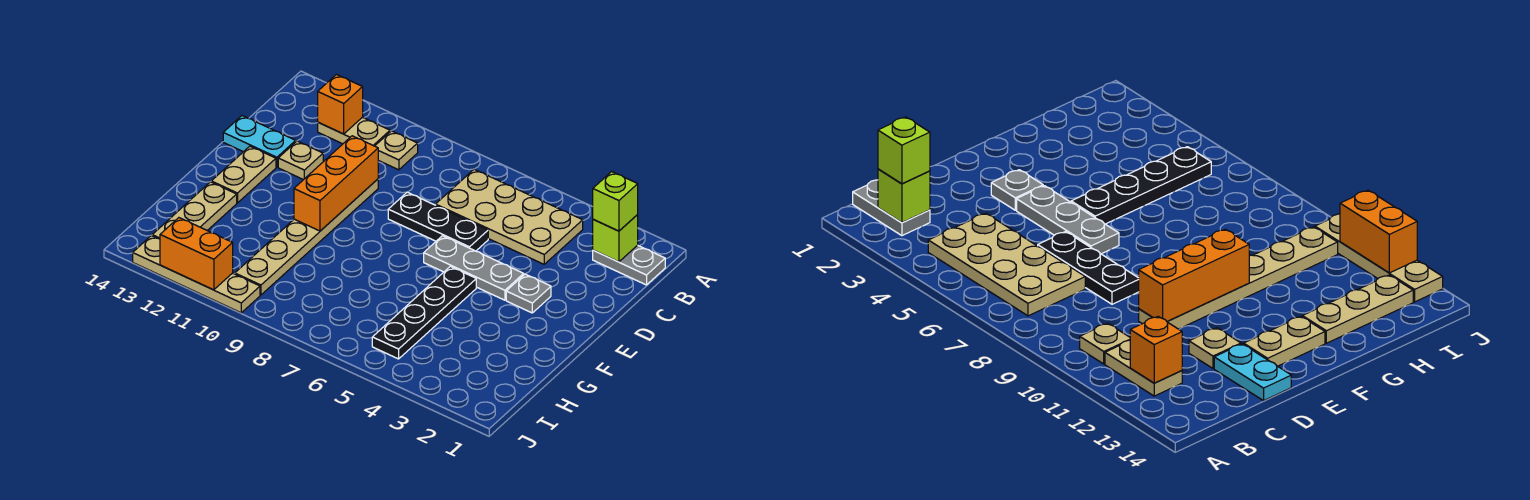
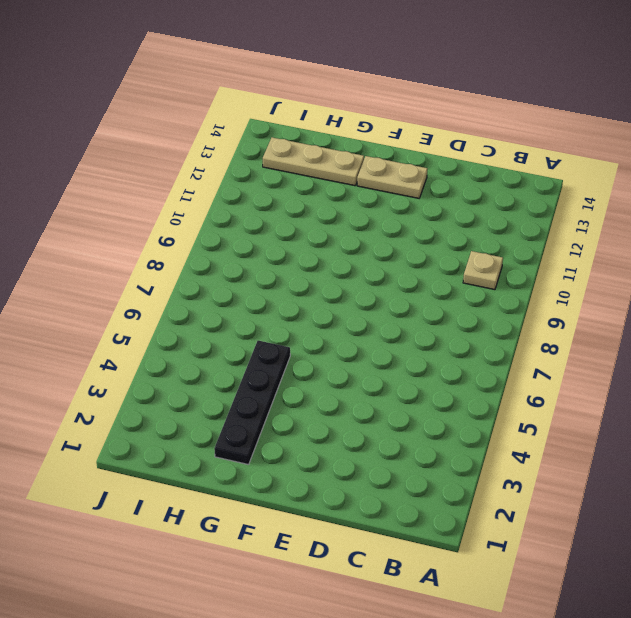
black plate G2:G5 level 1 -> black plate F5:I5 level 1
none -> grey plate B1:B2 level 1
none -> tan plate B4:C7 level 1
none -> tan plate B11:B12 level 1

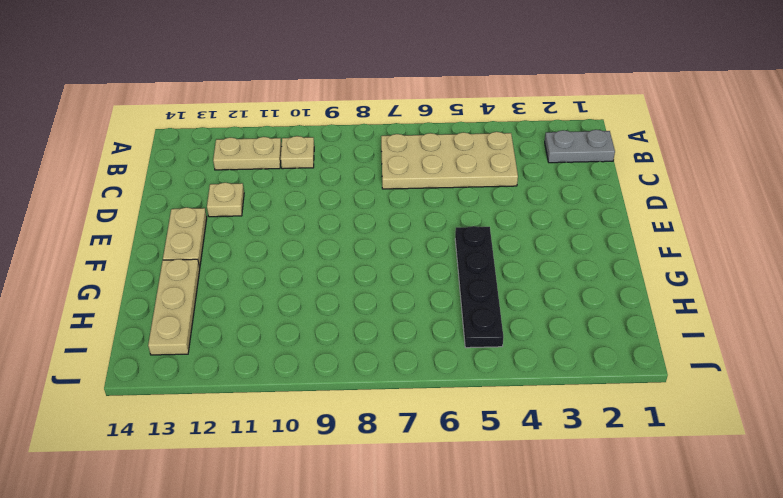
none -> black plate D6:D8 level 1
none -> tan plate D10:I10 level 1
none -> cyan plate D13:D14 level 1

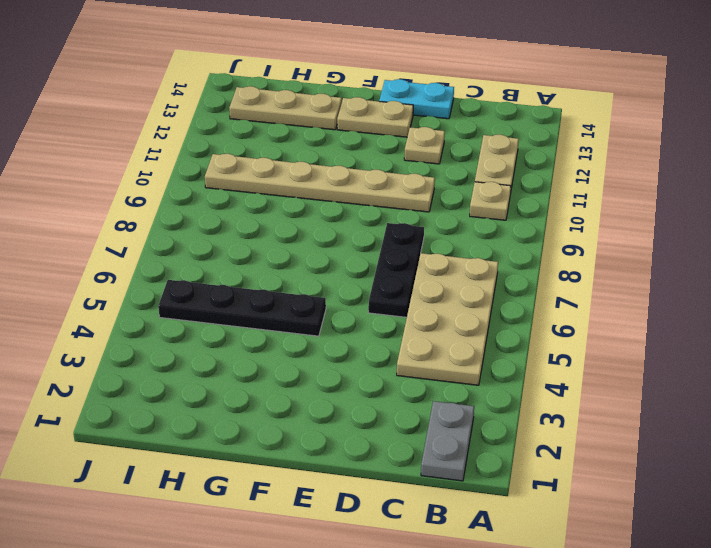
cyan plate D14:E14 level 1 -> cyan plate D13:D14 level 1
none -> grey plate E3 level 1
none -> grey plate E4:E6 level 1
none -> tan plate J10:J13 level 1

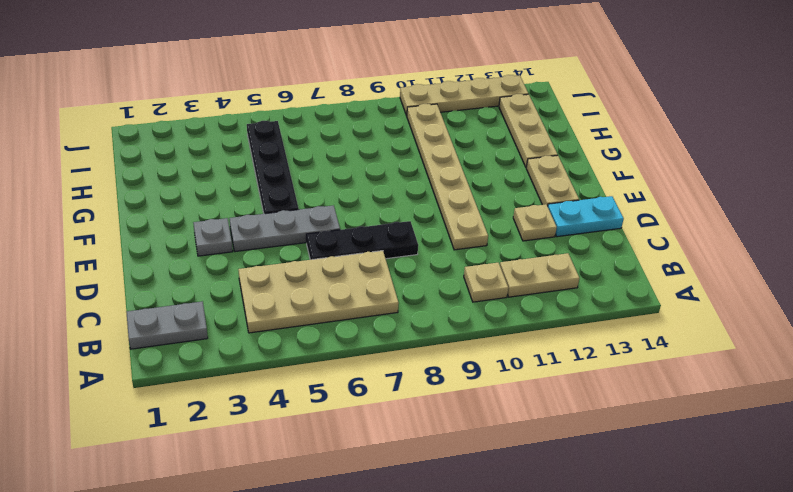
none -> lime brick B2 level 2
none -> orange brick B12 level 2
none -> orange brick D10:F10 level 2

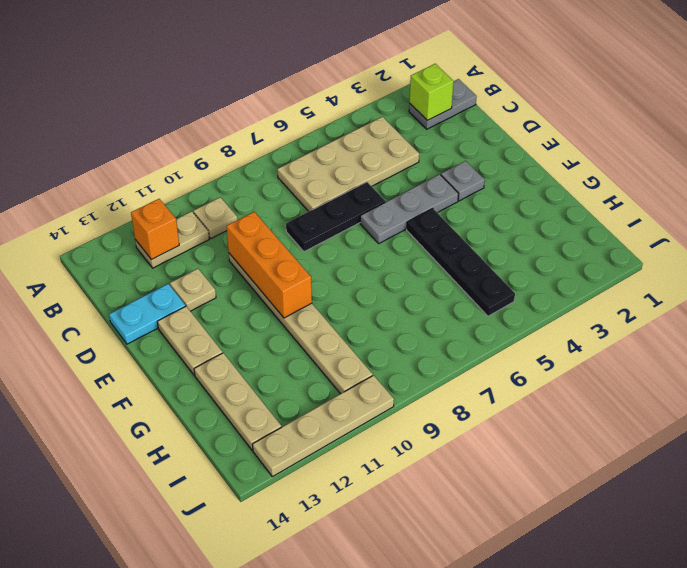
none -> orange brick J11:J12 level 2
none -> lime brick B2 level 3

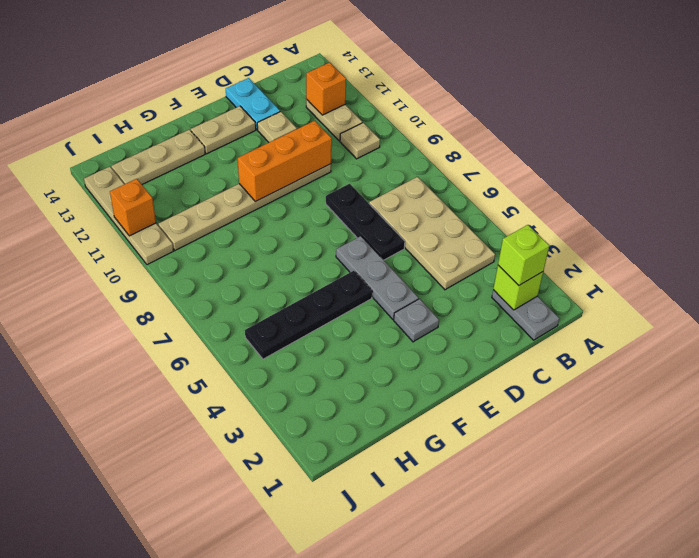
orange brick J11 level 2 -> orange brick J11:J12 level 2

